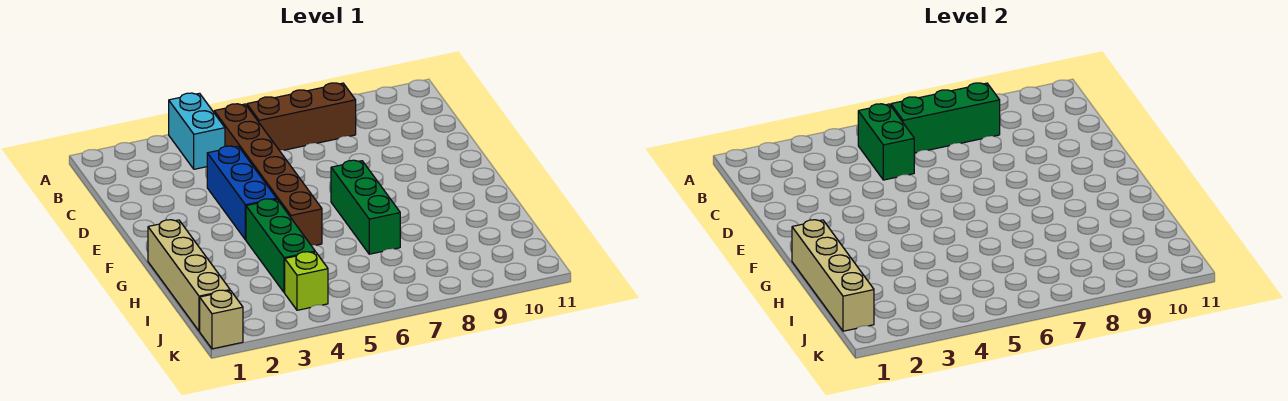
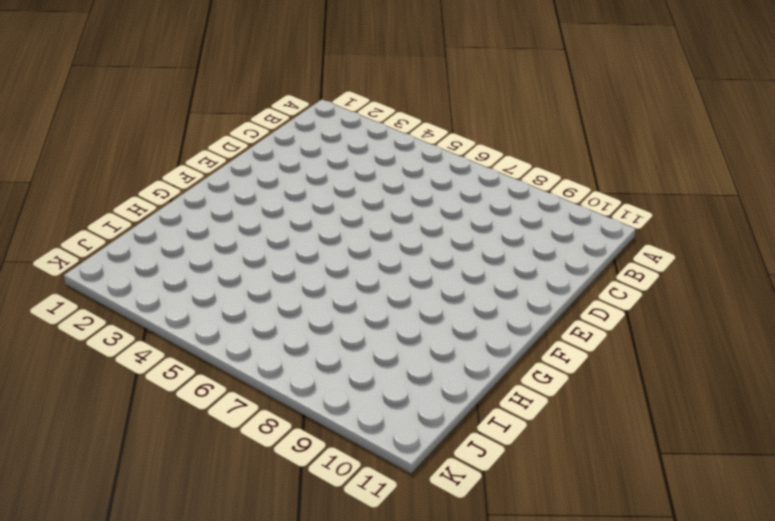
none -> cyan brick A4:B4 level 1
none -> brown brick B5:G5 level 1
none -> brown brick B6:B8 level 1

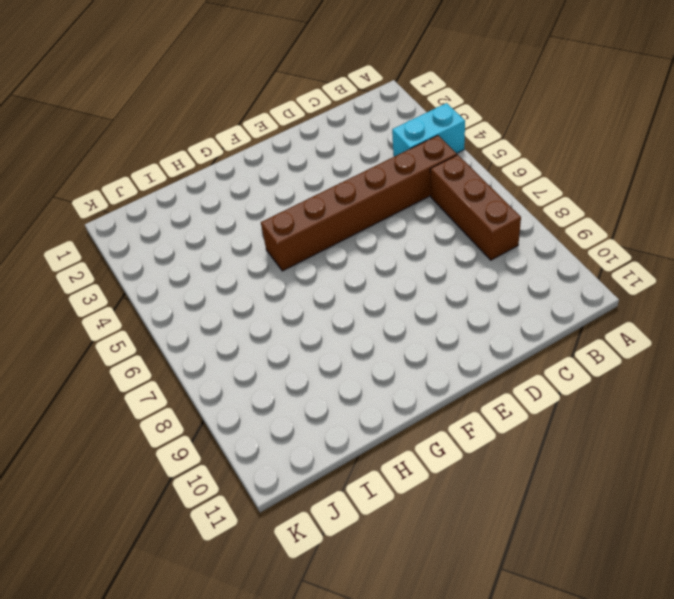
none -> blue brick D4:F4 level 1
none -> green brick F7:H7 level 1
none -> tan brick G1:J1 level 1

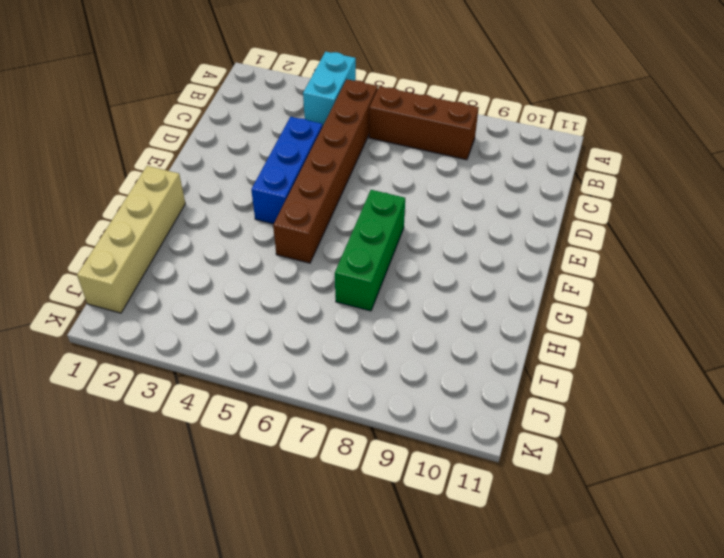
none -> green brick G4:I4 level 1
none -> lime brick J4 level 1
none -> tan brick K1 level 1

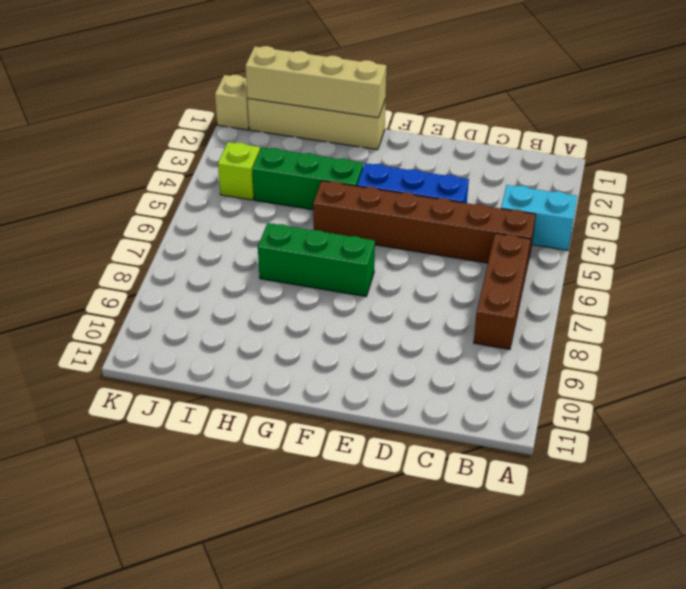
none -> green brick B5:C5 level 2
none -> green brick B6:B8 level 2

